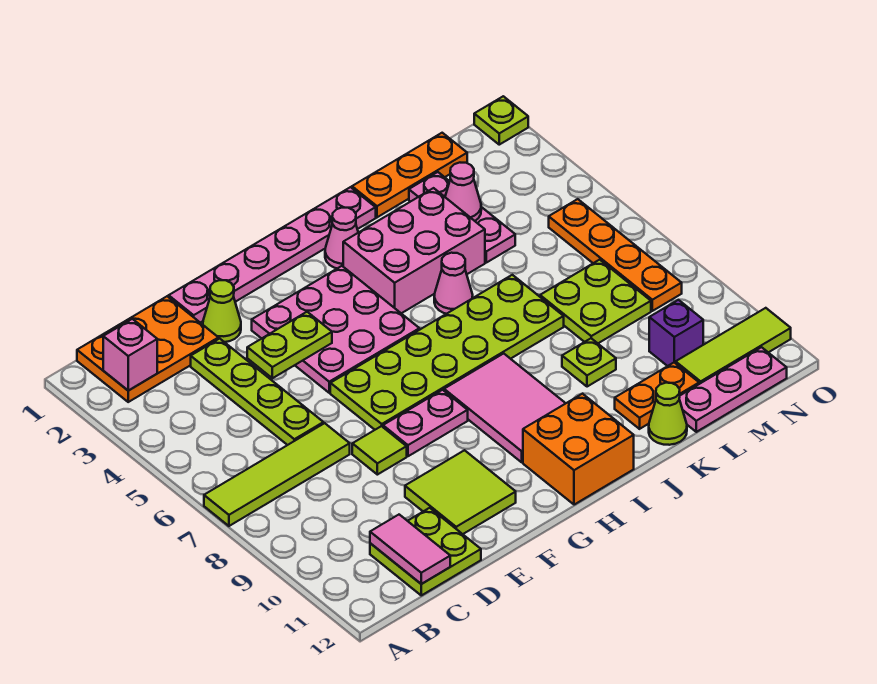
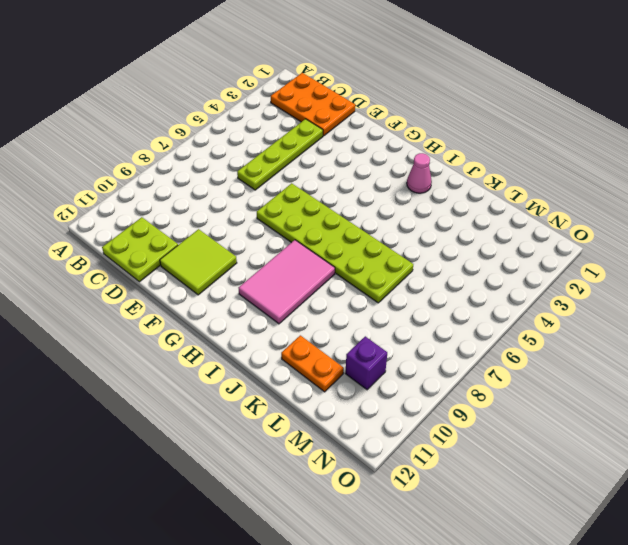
none -> lime tile A7:D7 level 1
none -> pink plate E1:J1 level 1
none -> lime cone E2 level 1
none -> lime tile E8 level 1

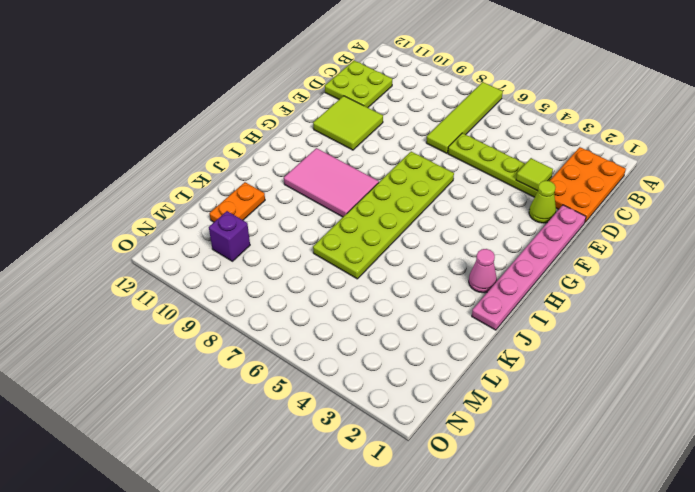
lime tile D3 level 2 -> lime tile E8 level 1
none -> pink plate F3:H5 level 1
none -> pink plate F8:G8 level 1
none -> orange brick H11:I12 level 1
none -> pink brick I3:K4 level 1

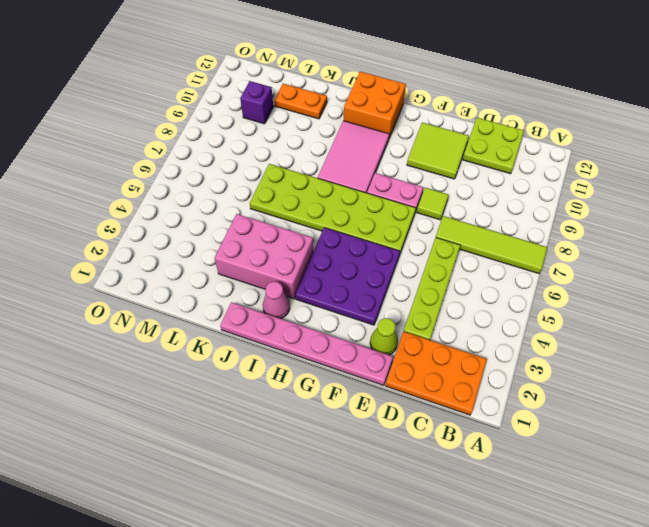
purple plate F3:H5 level 1 -> pink plate F3:H5 level 1
none -> pink cone J5 level 1
none -> orange plate K1:M1 level 1
none -> lime plate K9 level 1
none -> lime cone K12 level 1

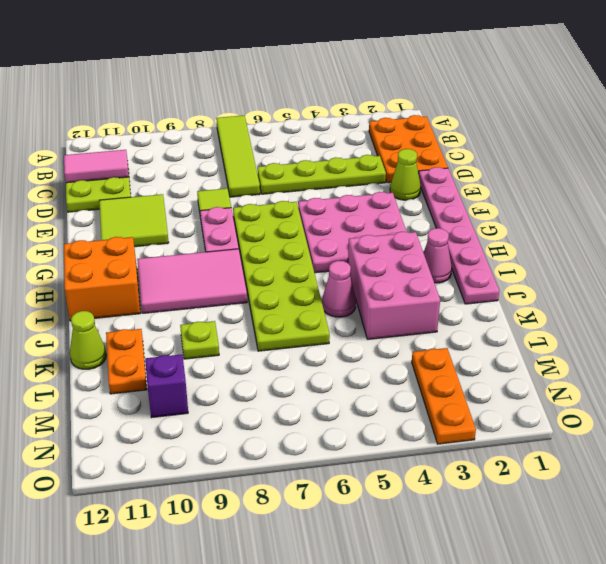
orange plate M3:O3 level 1 -> orange plate K1:M1 level 1
none -> pink plate L2:L4 level 1
none -> lime plate L7:M8 level 1
none -> pink plate L12:N12 level 1
none -> lime tile M11:O11 level 1

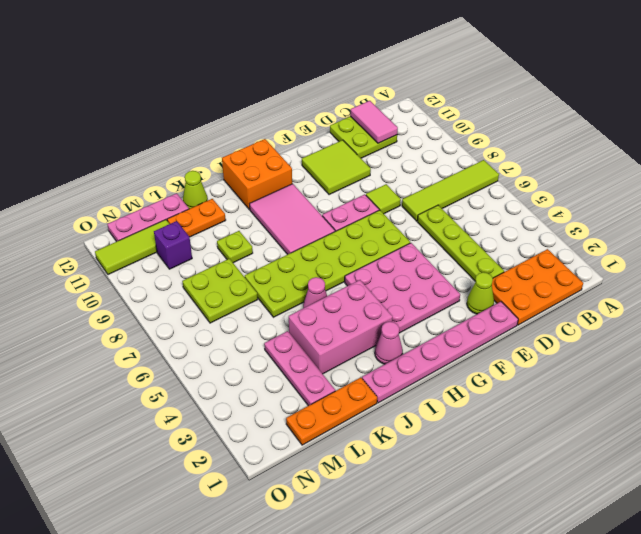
none -> orange plate N5:N8 level 1
none -> lime plate O1 level 1
none -> pink brick B2 level 2
none -> lime plate E4:F4 level 2

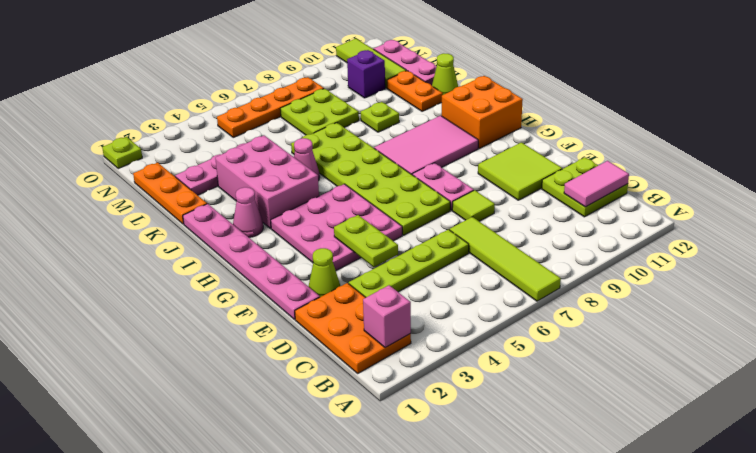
none -> pink cone L3 level 2

